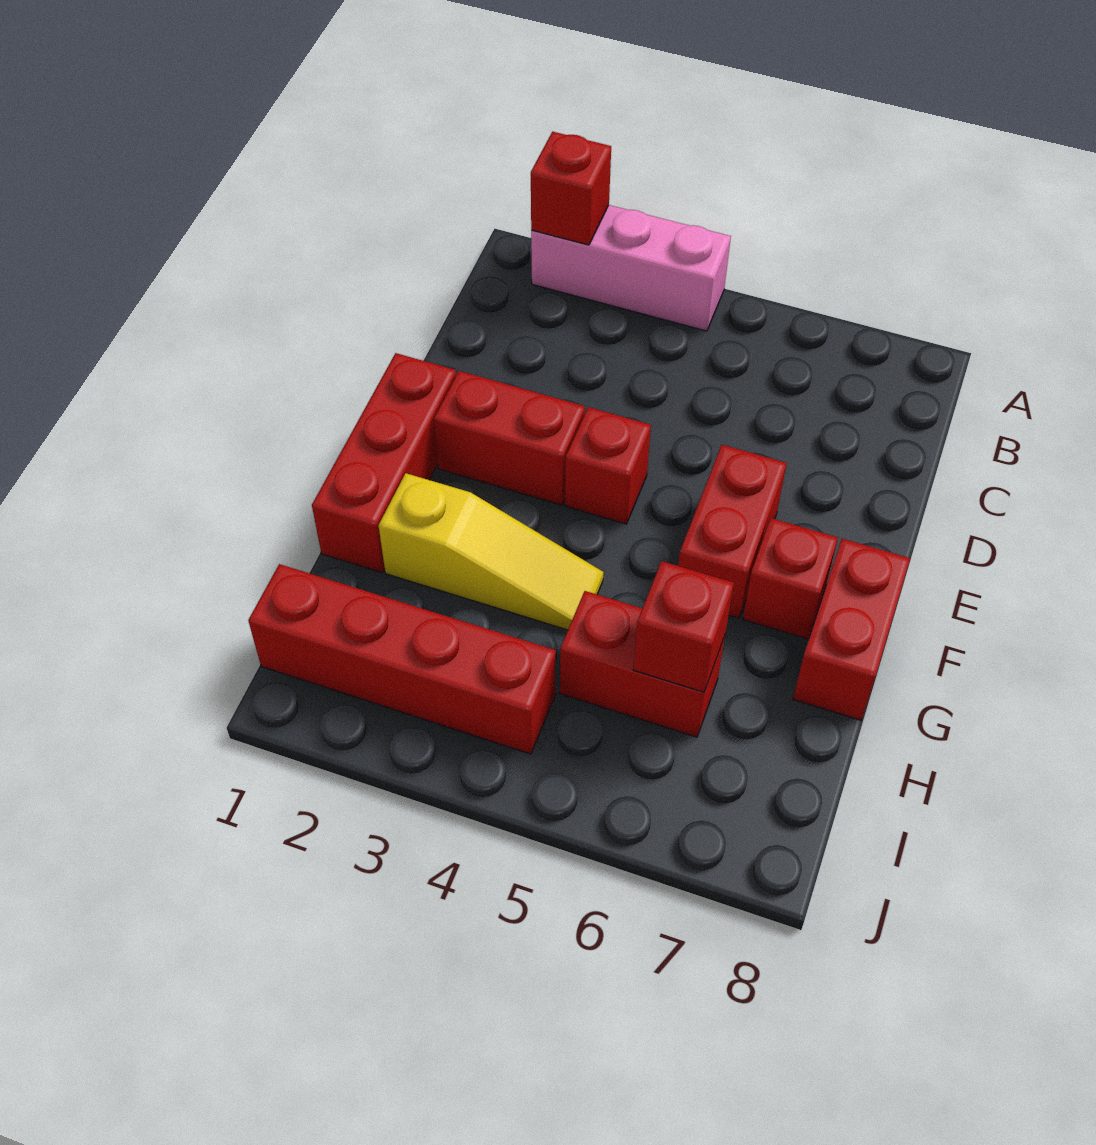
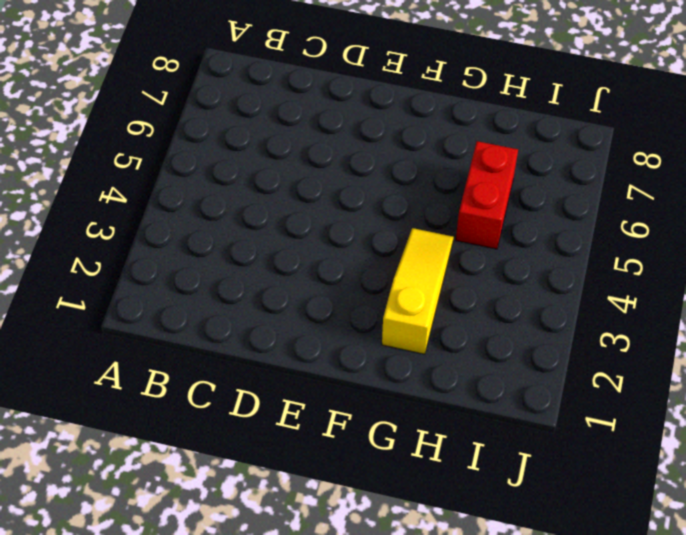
none -> pink brick A2:A4 level 1
none -> red brick E1:G1 level 1
none -> red brick E2:E3 level 1

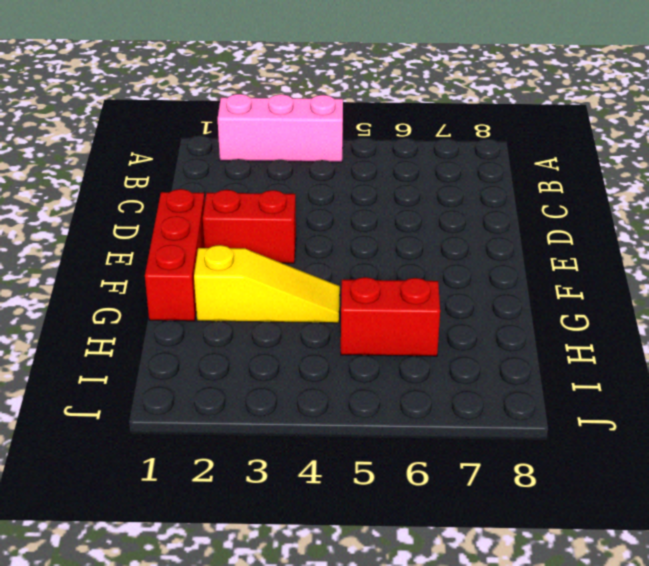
none -> red brick E4 level 1
none -> red brick E6:F6 level 1
none -> red brick F7 level 1

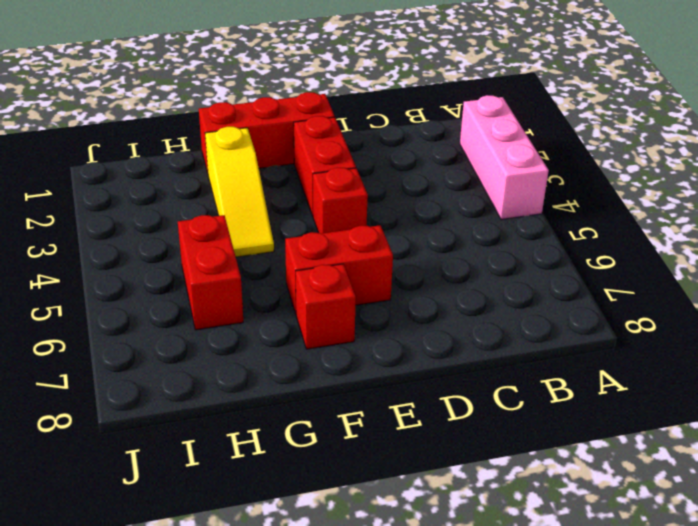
none -> red brick F8:G8 level 1
none -> red brick I1:I4 level 1
none -> red brick A2 level 2

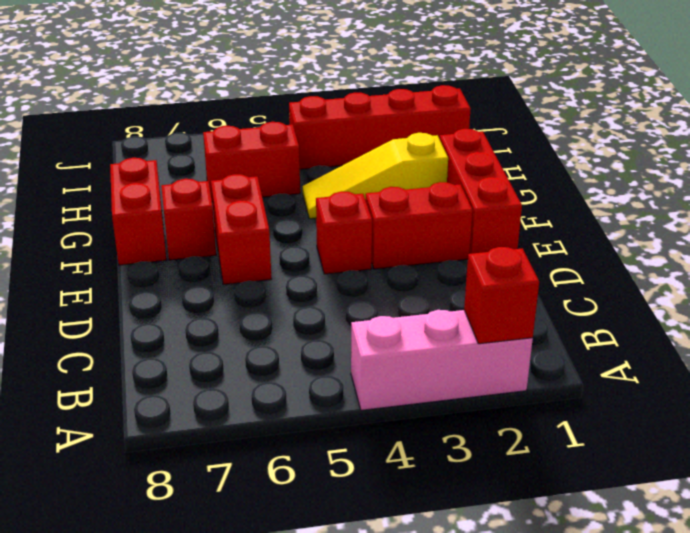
none -> red brick H6 level 2

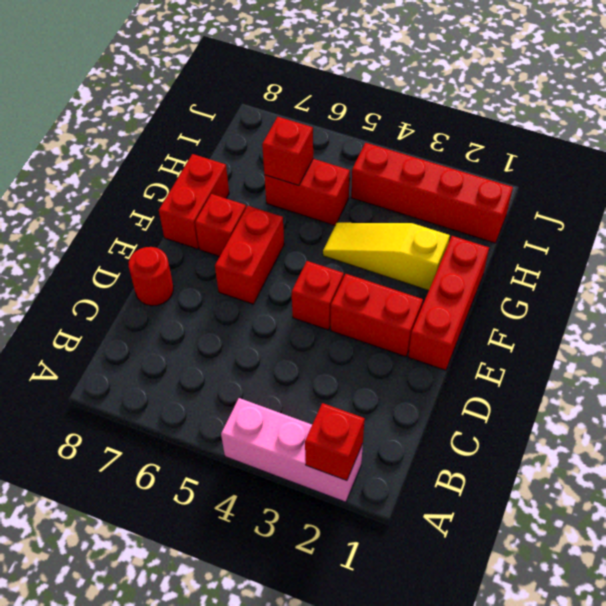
red round brick D8 level 1 -> none

